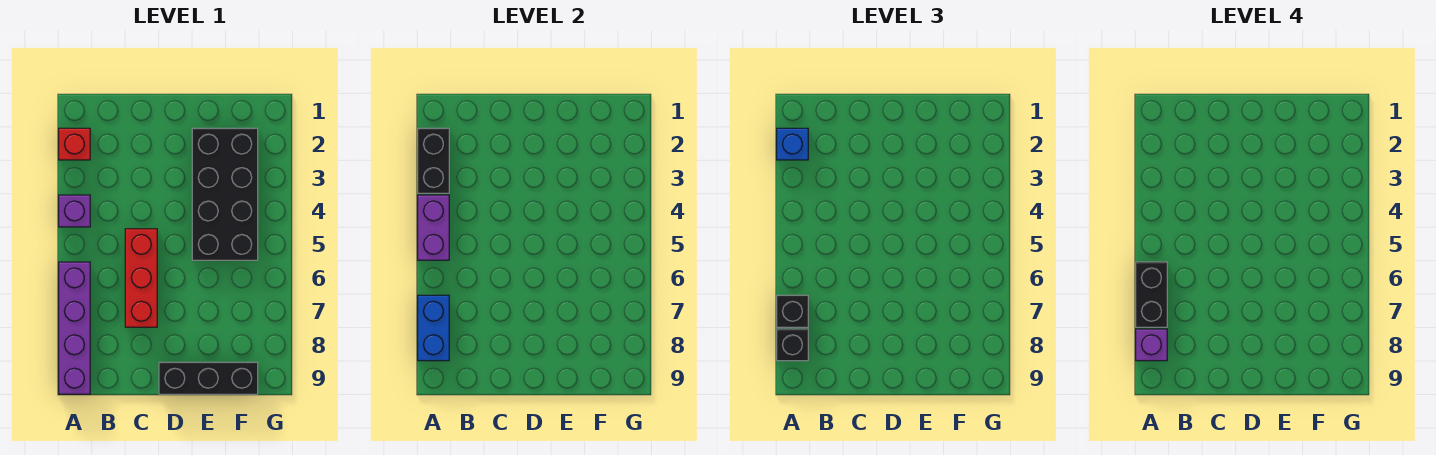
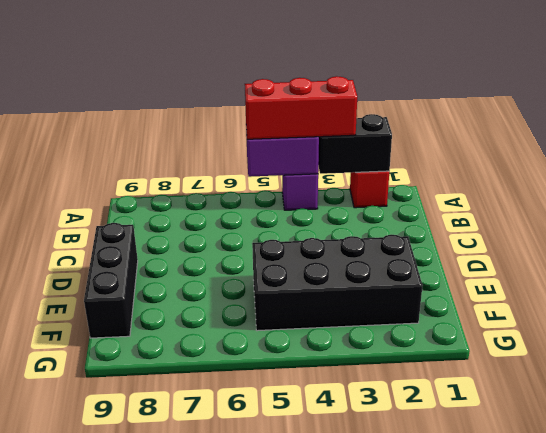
red brick A3:A5 level 3 -> red brick C5:C7 level 1
none -> purple brick A6:A9 level 1
none -> blue brick A7:A8 level 2
none -> blue brick A2 level 3

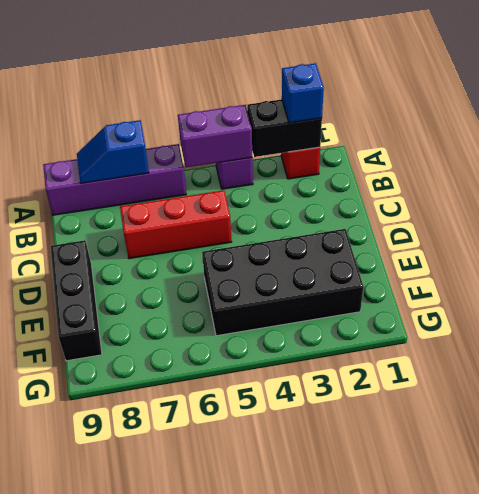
blue slope A7:A8 level 2 top 7 -> blue brick A7:A8 level 2
none -> black brick A7 level 3
none -> black brick A8 level 3
none -> black brick A6:A7 level 4

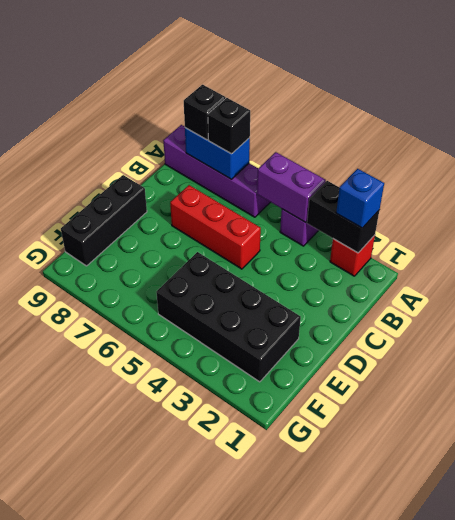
none -> black brick A6:A7 level 4
none -> purple brick A8 level 4

